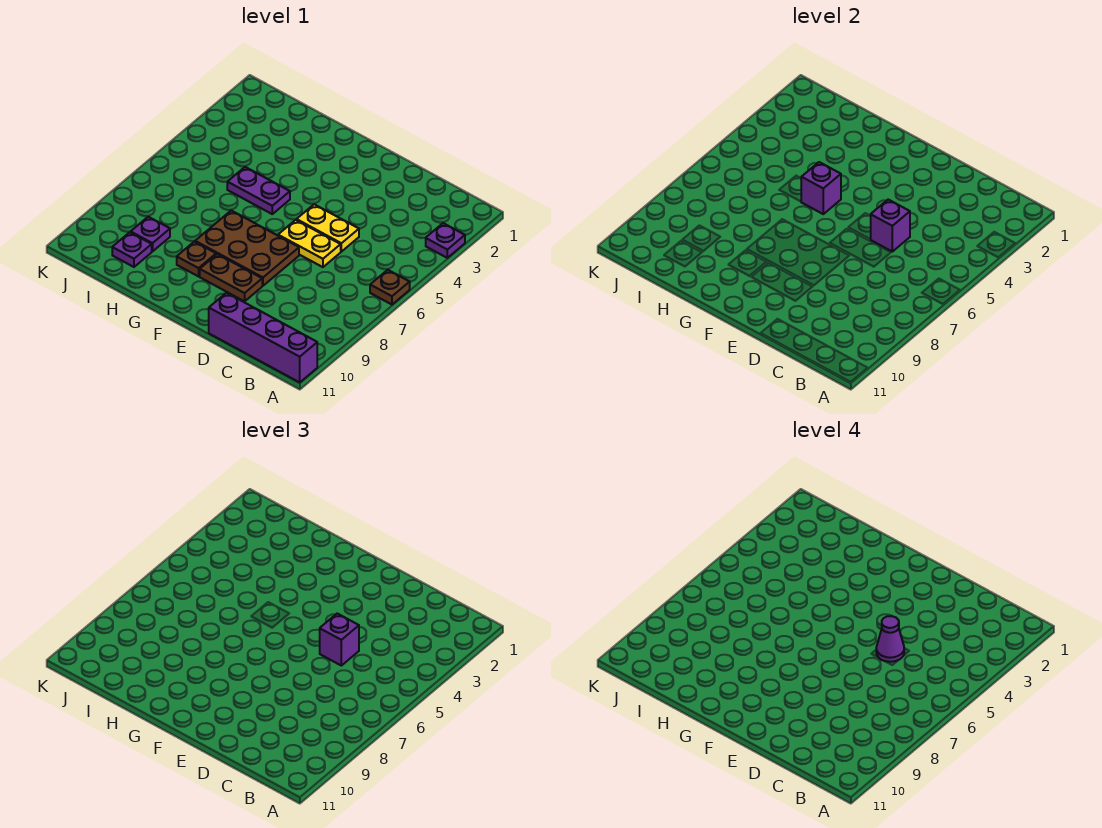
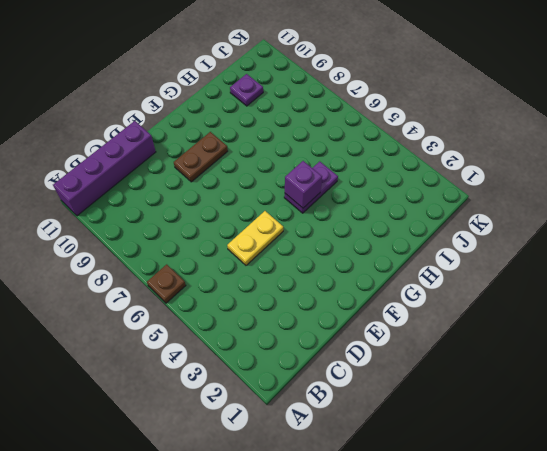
none -> purple plate A3 level 1
none -> yellow plate D6:E6 level 1
none -> brown plate E7:G8 level 1

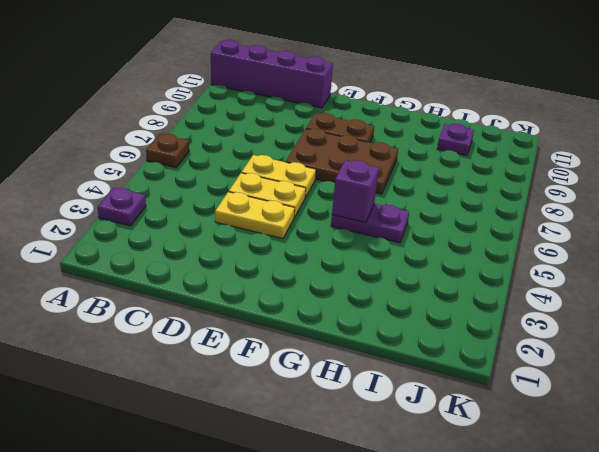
yellow plate D4:E4 level 1 -> none
none -> brown plate G9 level 1
none -> purple plate I9 level 1
none -> purple brick D5 level 2

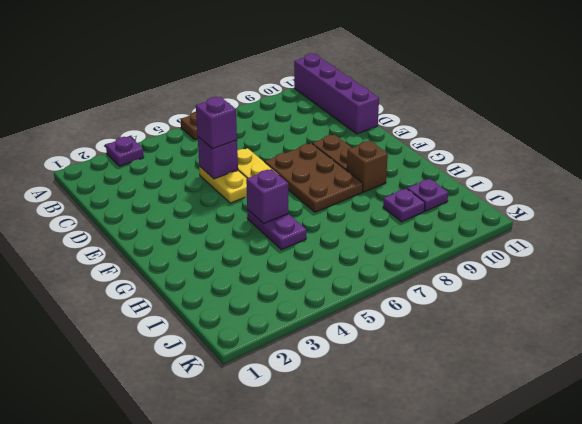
brown brick G9 level 1 -> brown plate G9 level 1
none -> purple cone D5 level 4

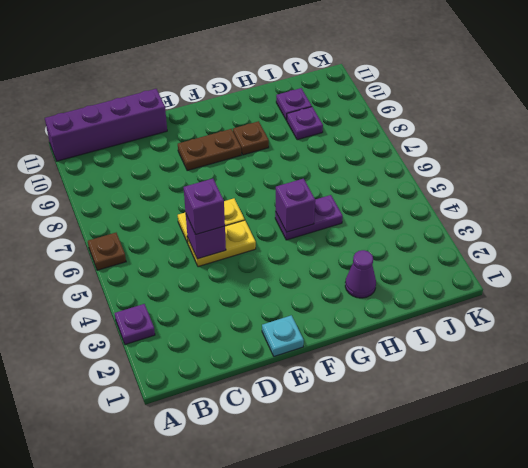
cyan plate E1 level 1 -> none
purple cone H2 level 1 -> purple cone D5 level 4
none -> brown plate E7:G8 level 1

